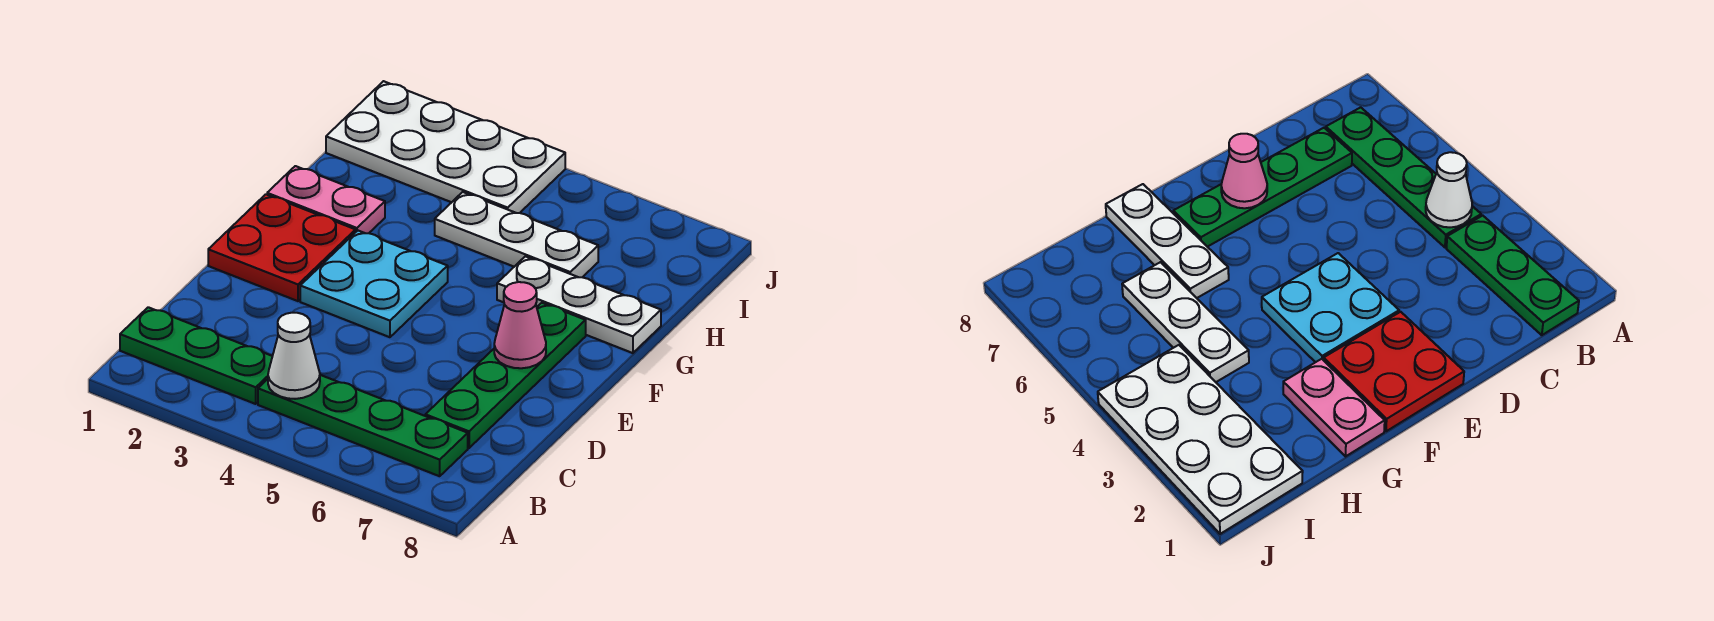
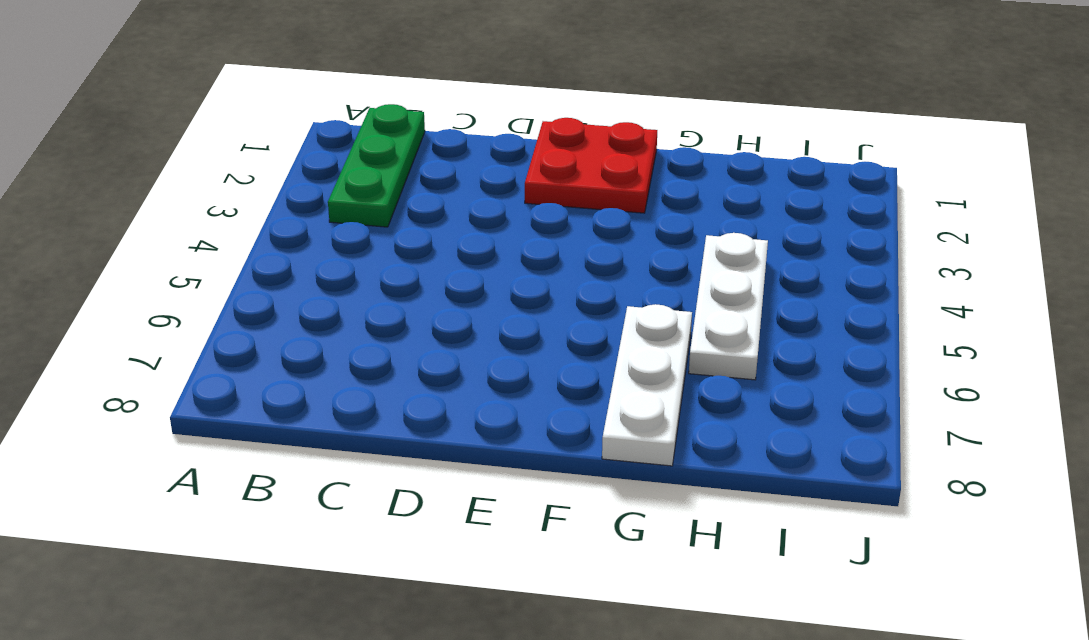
none -> green plate B4:B7 level 1
none -> green plate C7:F7 level 1

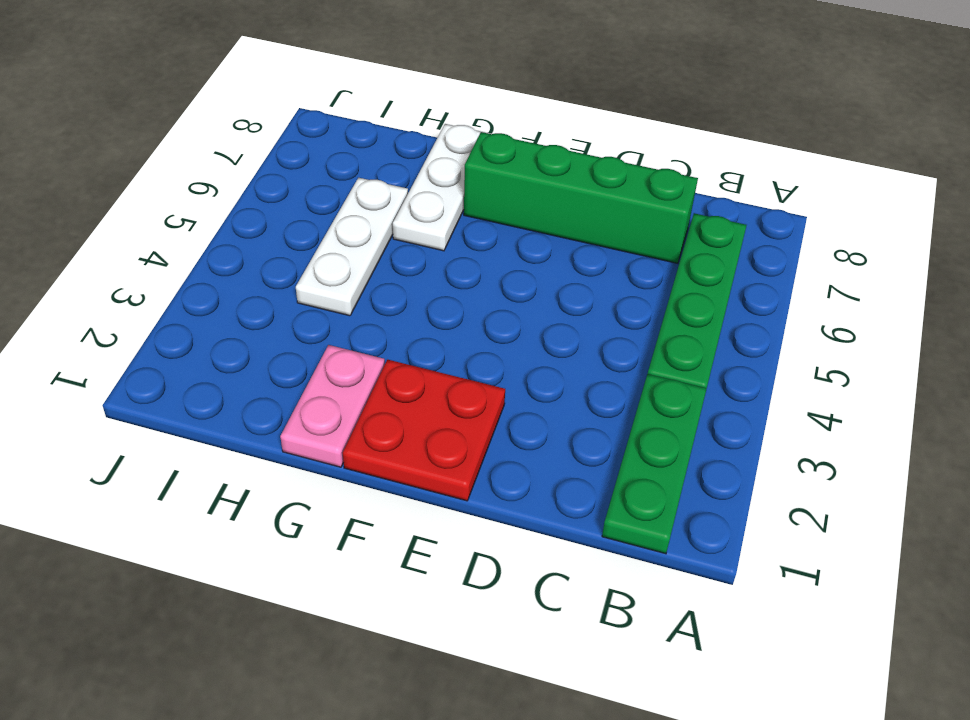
green brick C7:F7 level 1 -> green plate C7:F7 level 1
none -> cyan plate E3:F4 level 1
none -> white plate I1:J4 level 1

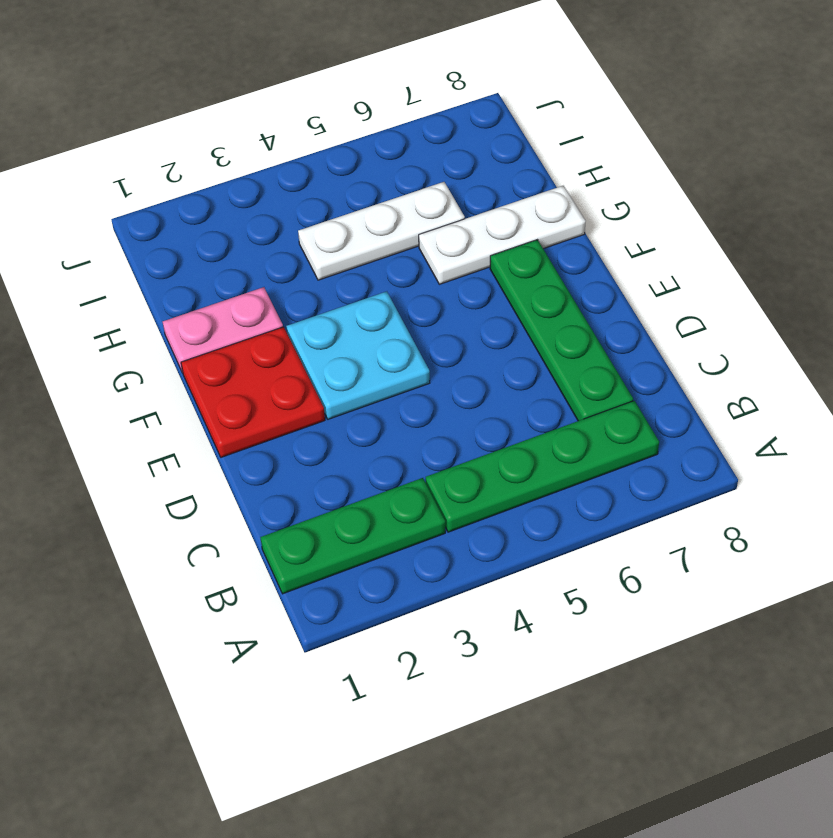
none -> white plate I1:J4 level 1
none -> white cone B4 level 2

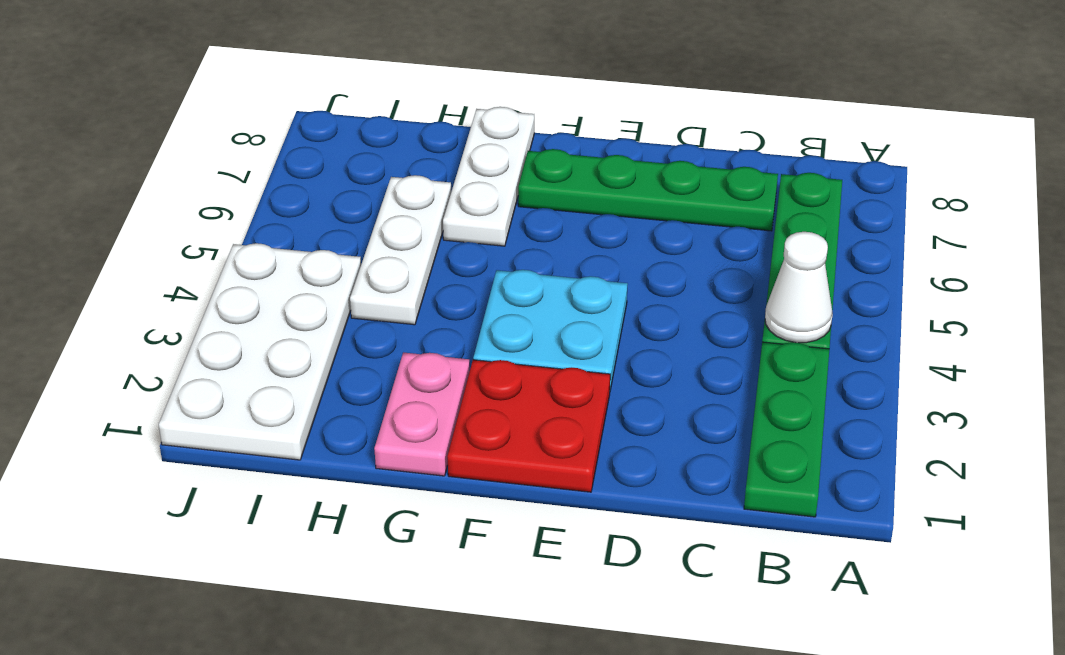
none -> pink cone E7 level 2

